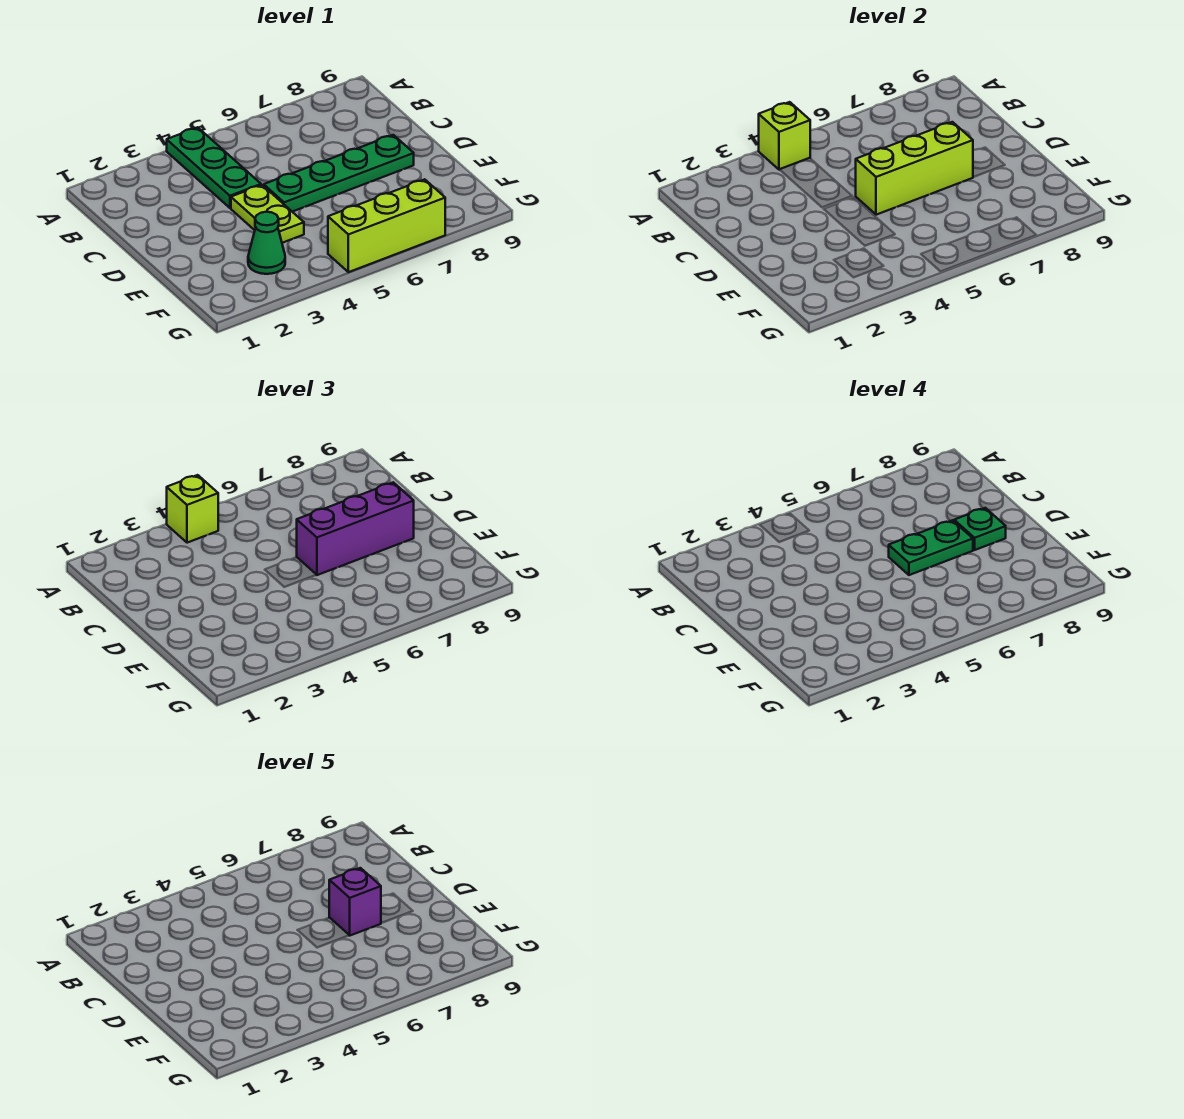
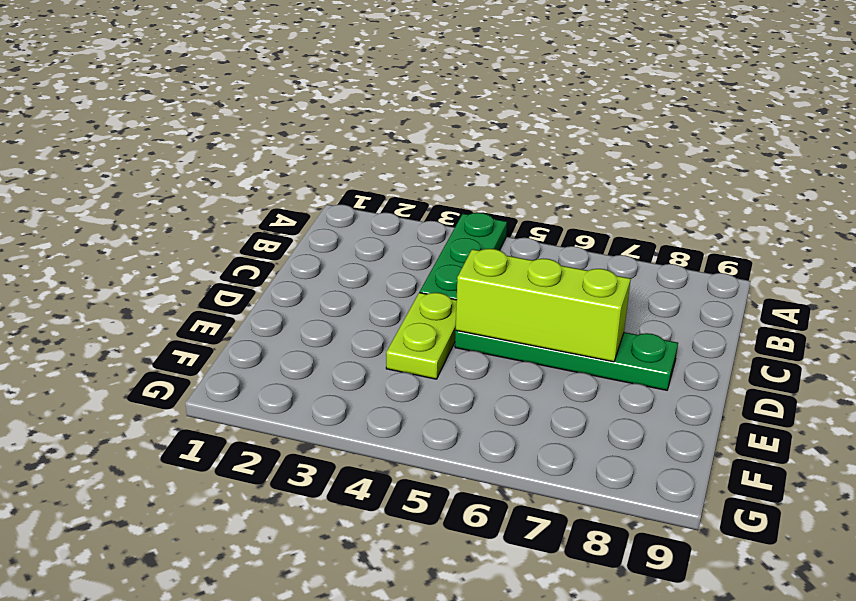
none -> green cone F3 level 1
none -> lime brick G5:G7 level 1
none -> lime brick A4 level 2

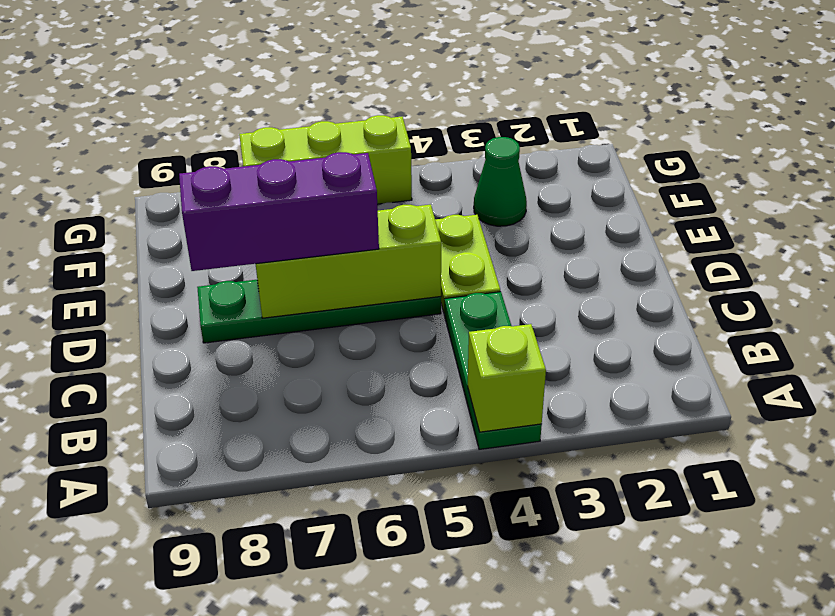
none -> lime brick A4 level 3
none -> green plate D6:D7 level 4
none -> green plate D8 level 4

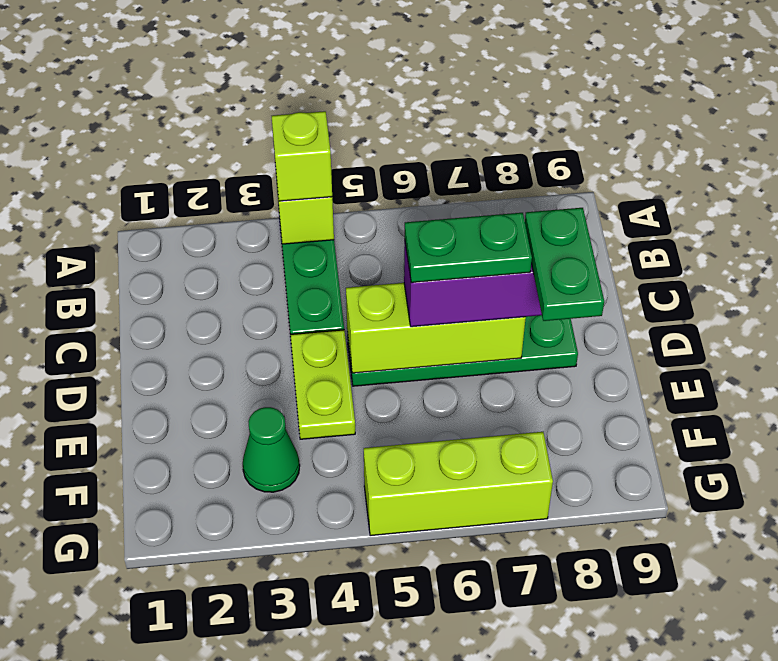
green plate D8:E8 level 4 -> green plate D8 level 4
none -> purple brick D7 level 5

